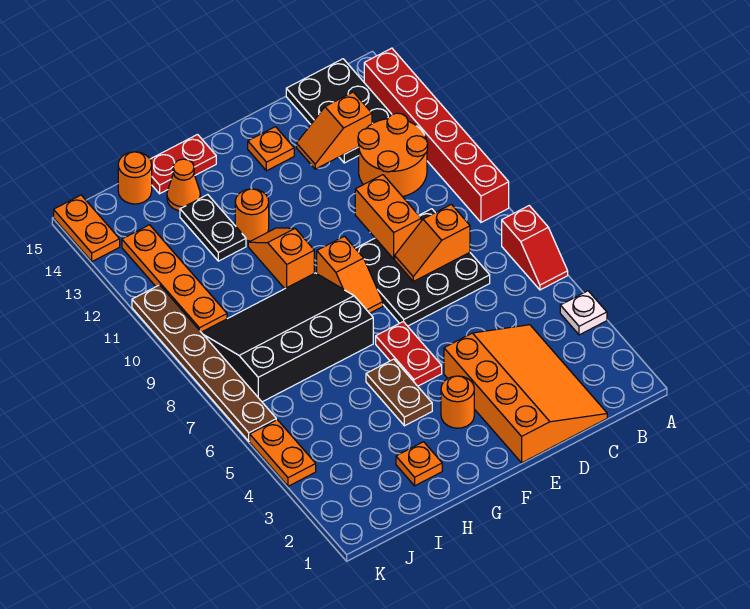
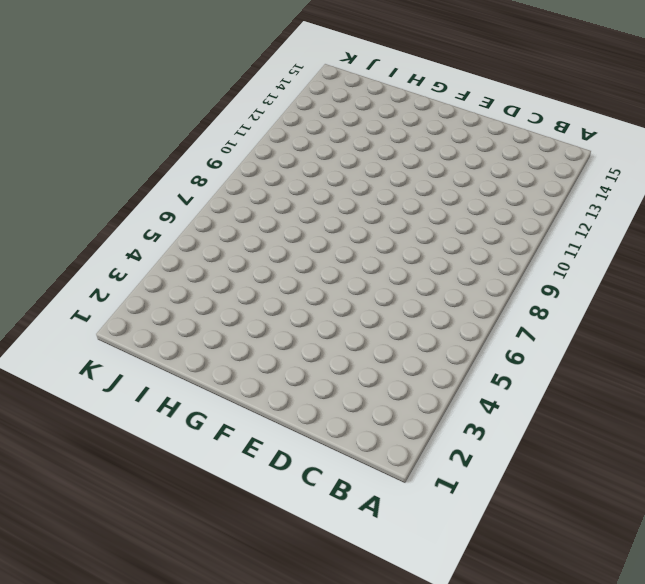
none -> white plate A4 level 1
none -> red slope A6:A7 level 1 top 7
none -> red brick A9:A14 level 1

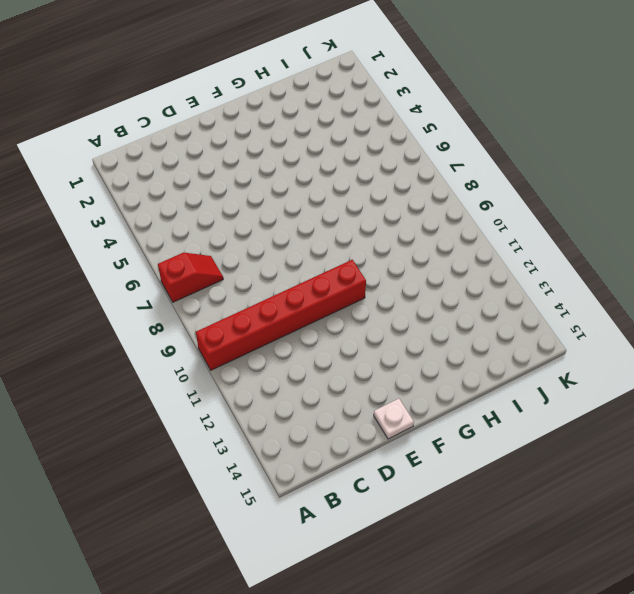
red slope A7:B7 level 1 top A -> red slope A6:A7 level 1 top 7
red brick A10:F10 level 1 -> red brick A9:A14 level 1
white plate E15 level 1 -> white plate A4 level 1
none -> orange round brick B11:C12 level 1
none -> black plate B13:C15 level 1
none -> orange slope C1:E4 level 1 top E

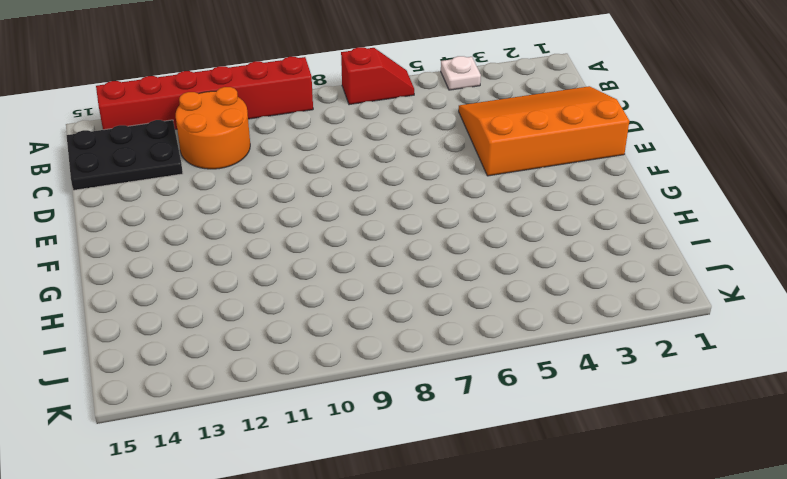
none -> black plate C7:E9 level 1
none -> orange plate E14 level 1
none -> orange round brick F3 level 1

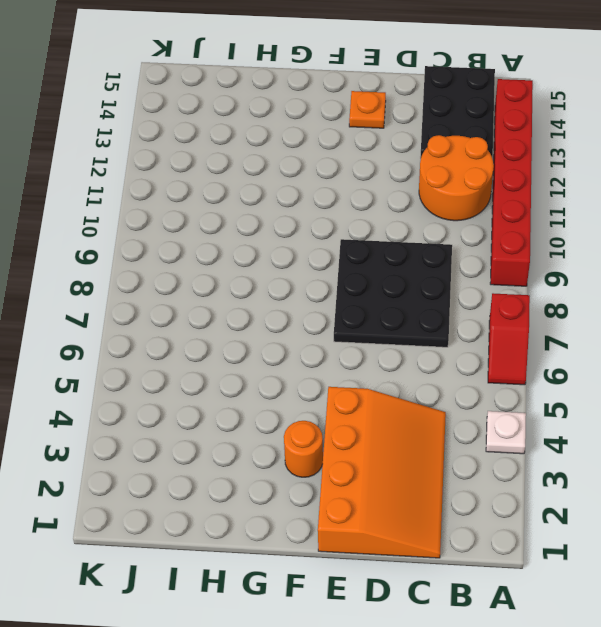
none -> red plate F5:F6 level 1
none -> orange slope F8:F9 level 1 top 9
none -> brown plate G4:G5 level 1

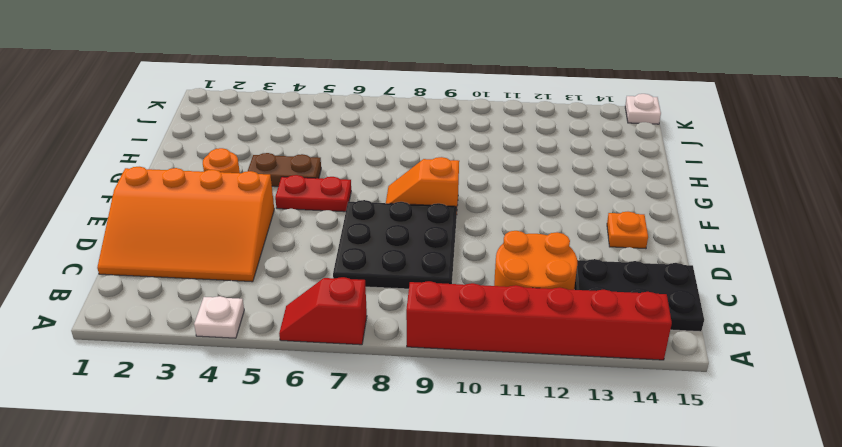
white plate K15 level 1 -> orange plate K14:K15 level 1
none -> black slope G7:J9 level 1 top 7
none -> orange slope G10:G11 level 1 top 10
none -> orange round brick G12 level 1

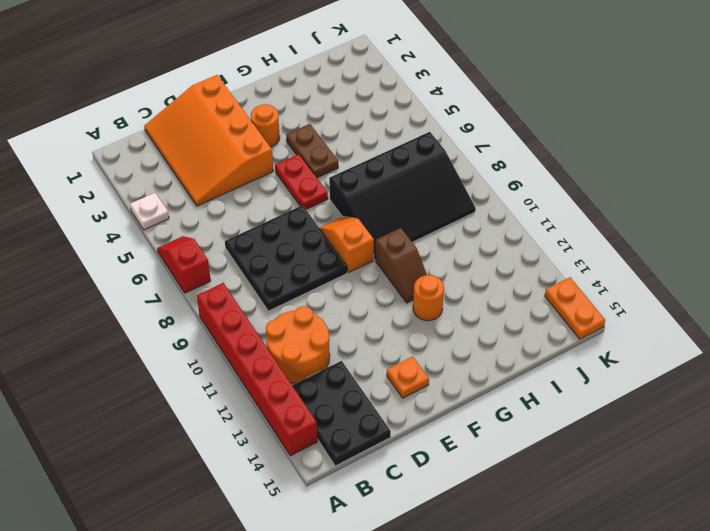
brown slope G10:G11 level 1 top 10 -> orange slope G10:G11 level 1 top 10
none -> red plate G15:H15 level 1
none -> orange plate H2 level 1
none -> black plate H12:H13 level 1

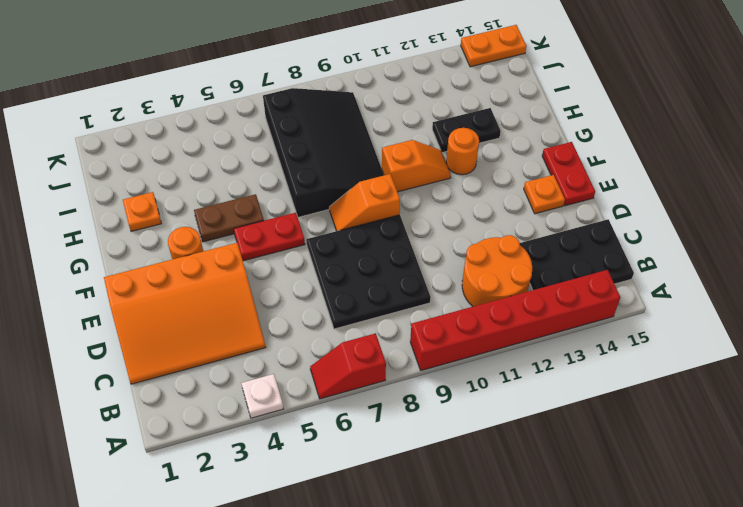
red plate E15:F15 level 1 -> red plate G15:H15 level 1
none -> orange cone H14 level 1
none -> orange round brick I15 level 1
none -> orange plate J10:J13 level 1

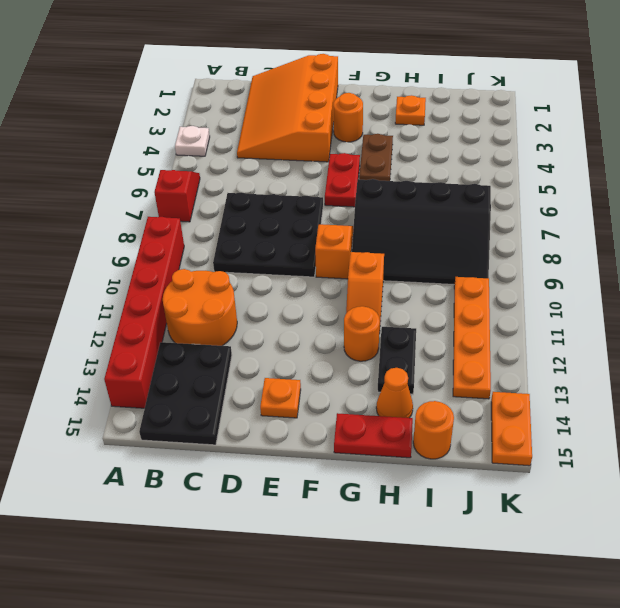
none -> orange plate K4:K5 level 1
none -> brown plate K6:K11 level 1
none -> orange slope C8:D8 level 2 top C

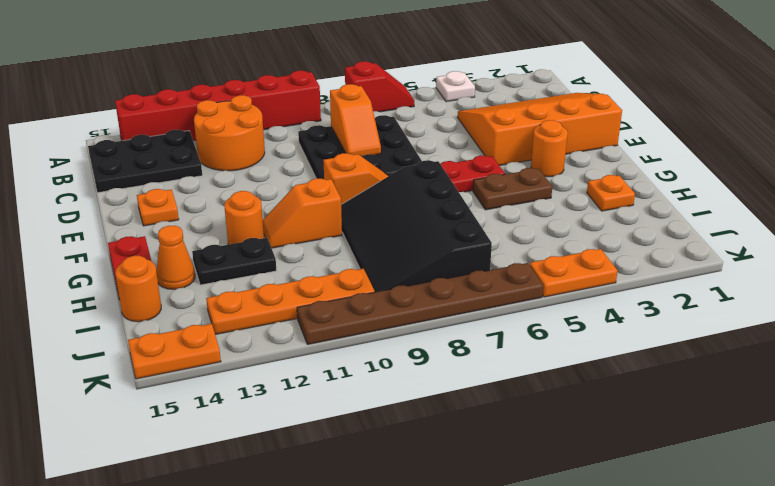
none -> orange slope C13:D13 level 2 top C
none -> orange brick D9:D10 level 2

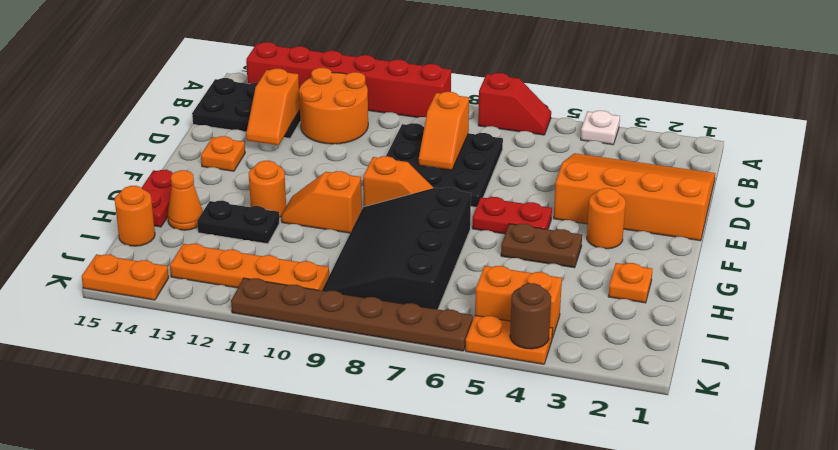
orange brick J4:J5 level 1 -> orange brick D9:D10 level 2
brown round brick K4 level 2 -> none

